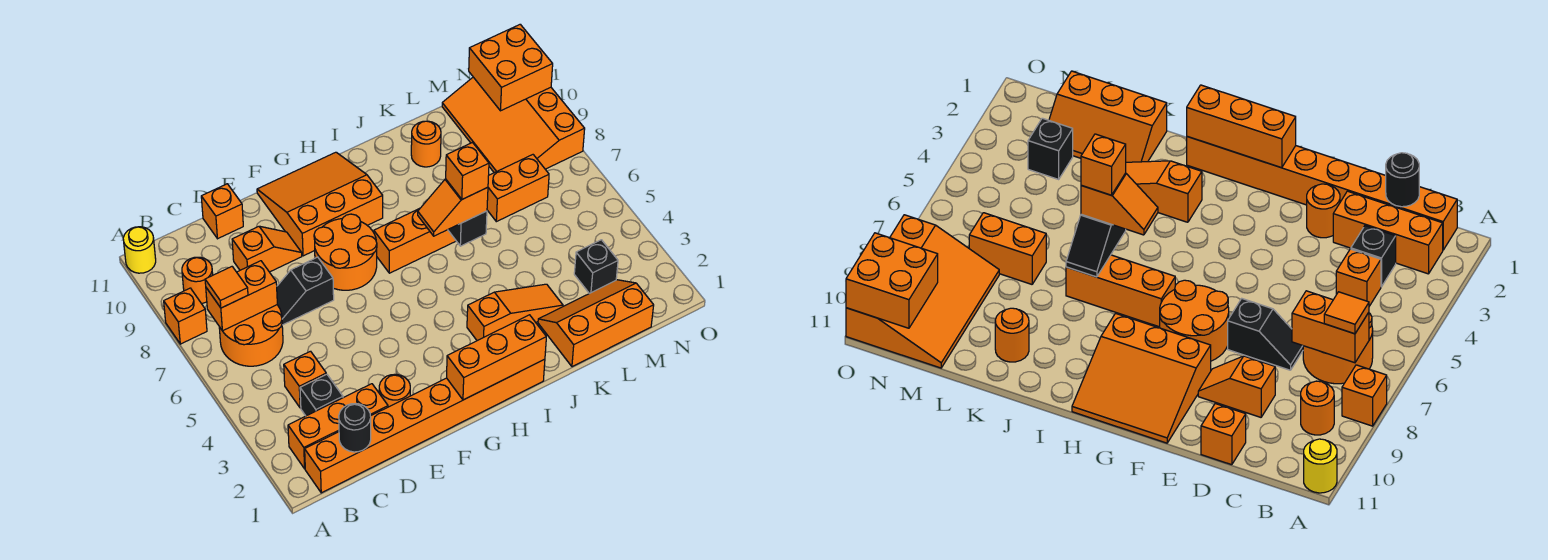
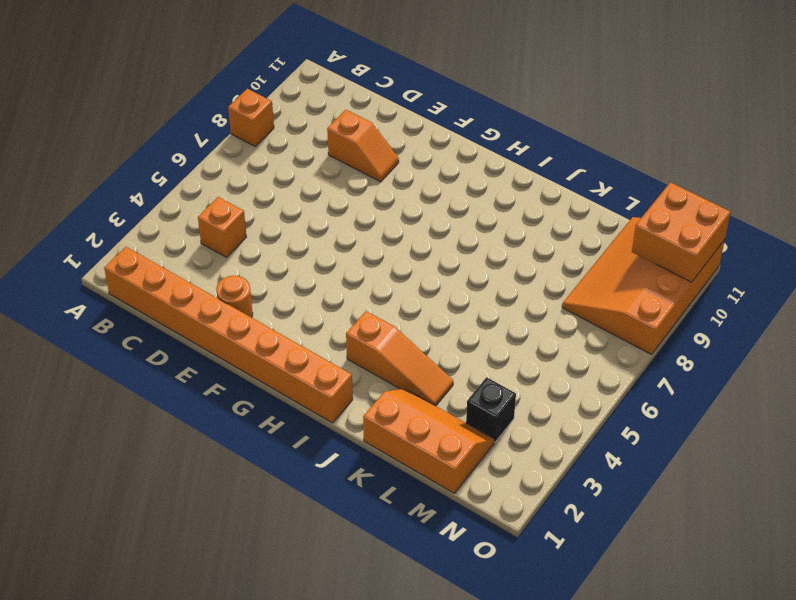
none -> yellow round brick A11 level 1
none -> orange brick B2:D2 level 1
none -> orange round brick B6:C7 level 1

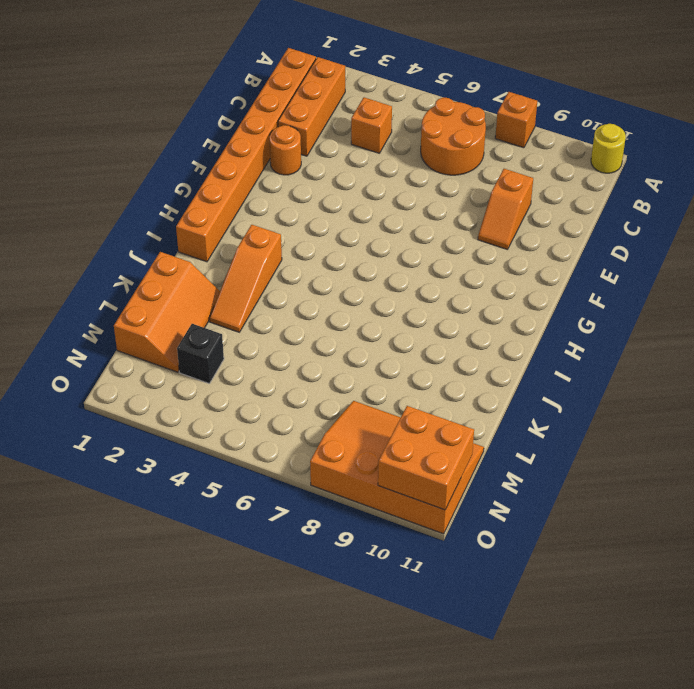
none -> orange round brick B9 level 1
none -> black brick C3 level 1
none -> black slope D7:E7 level 1 top E

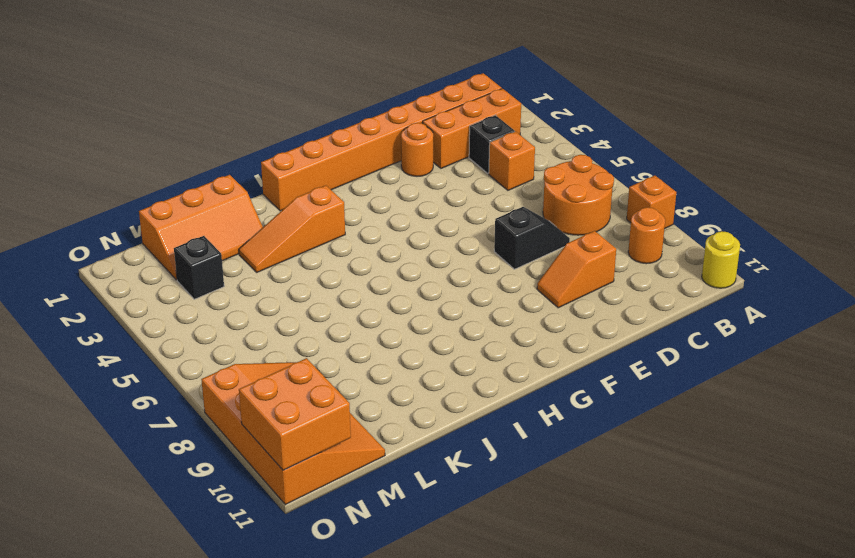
none -> orange brick D11 level 1
none -> orange round brick F7:G8 level 1
none -> orange slope F9:H11 level 1 top 9

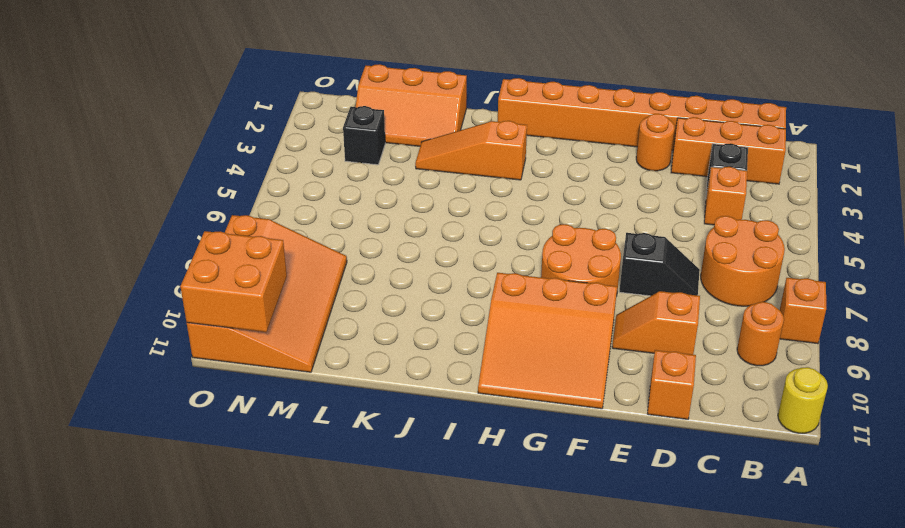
none -> orange brick H7:J7 level 1
none -> orange round brick K10 level 1
none -> orange brick L7:M7 level 1

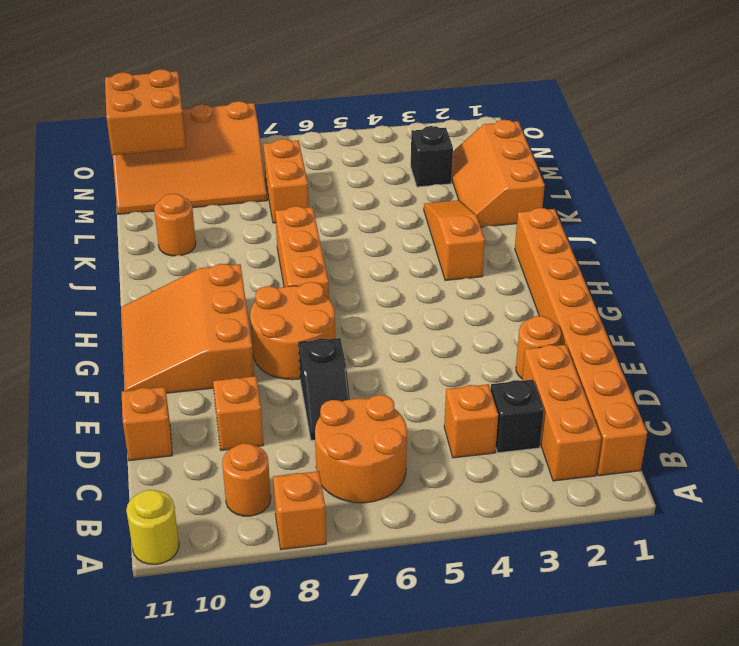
none -> orange brick B7:C7 level 2
none -> black round brick C1 level 2
none -> orange brick G1:I1 level 2

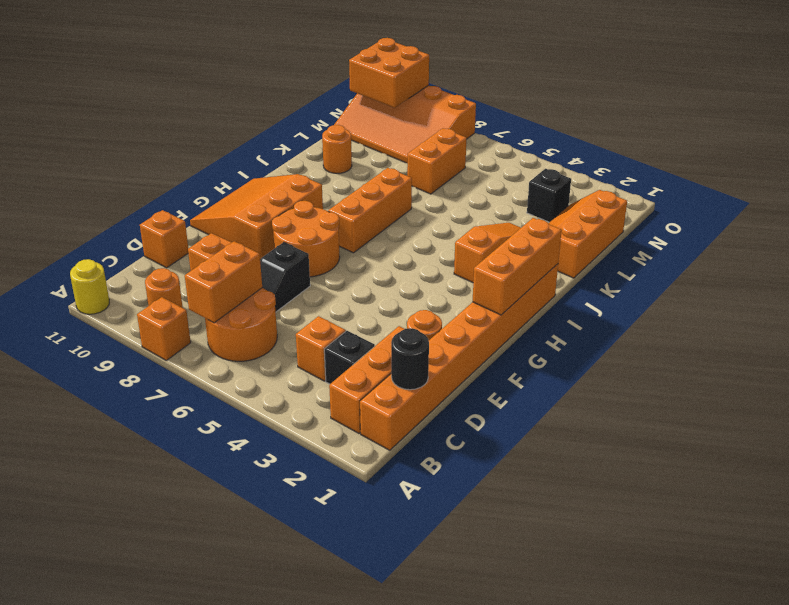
none -> black slope J6:J7 level 2 top 6
none -> orange tile B7 level 3
none -> orange slope I6:J6 level 3 top J

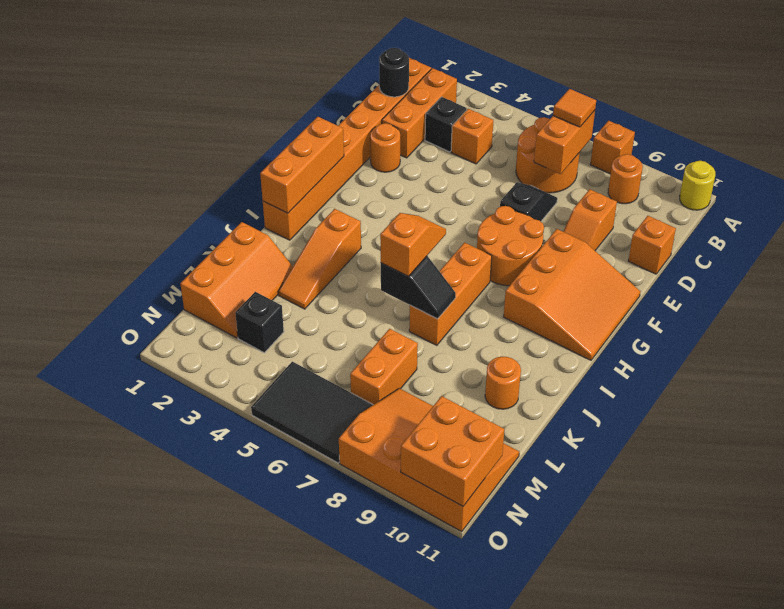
black tile N5:O7 level 1 -> none
none -> orange brick J6 level 4

